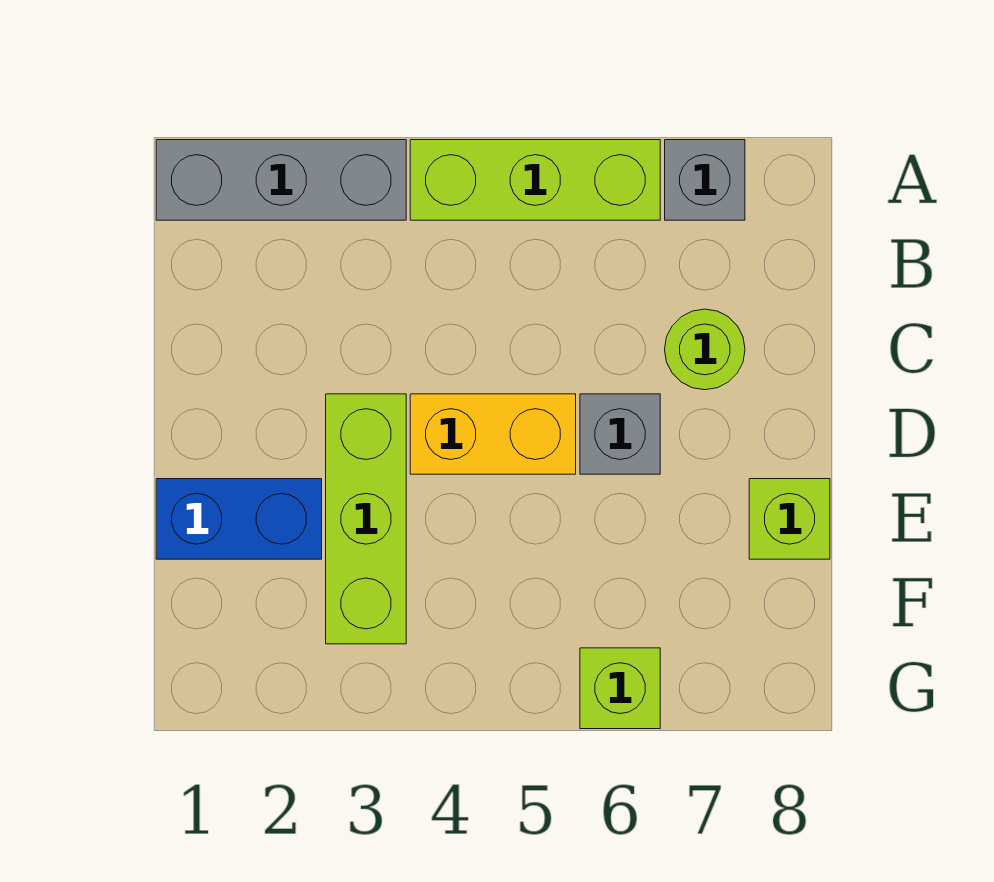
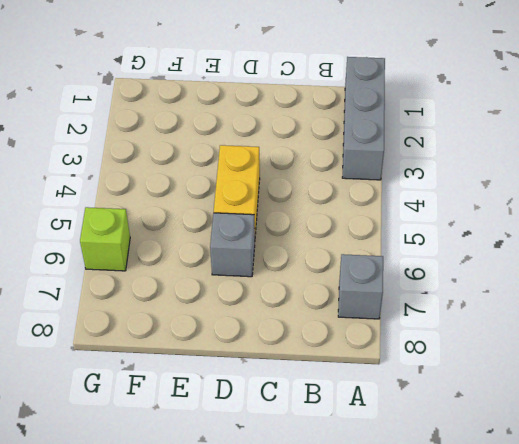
none -> lime brick A4:A6 level 1
none -> lime round brick C7 level 1

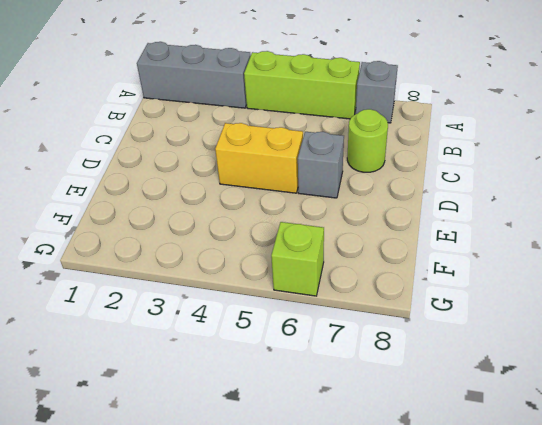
none -> lime brick D3:F3 level 1
none -> blue brick E1:E2 level 1

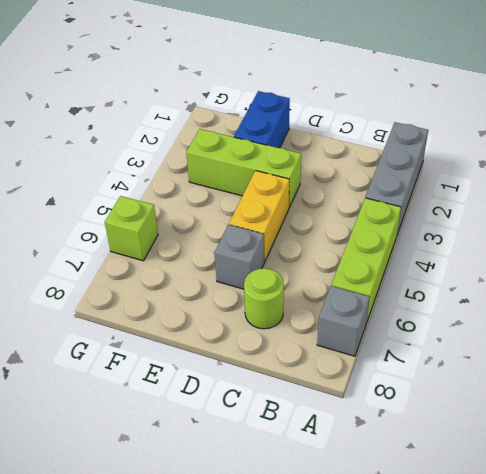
none -> lime brick E8 level 1

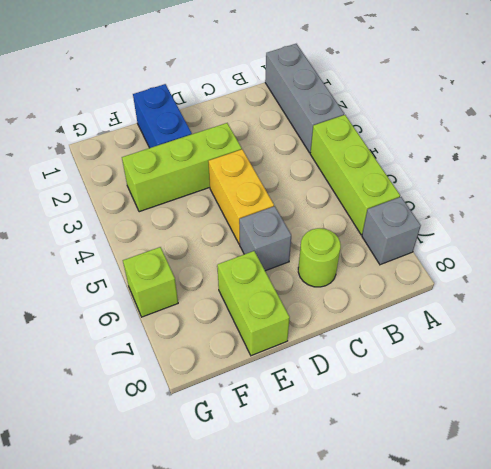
lime brick E7:E8 level 1 -> lime brick E8 level 1

